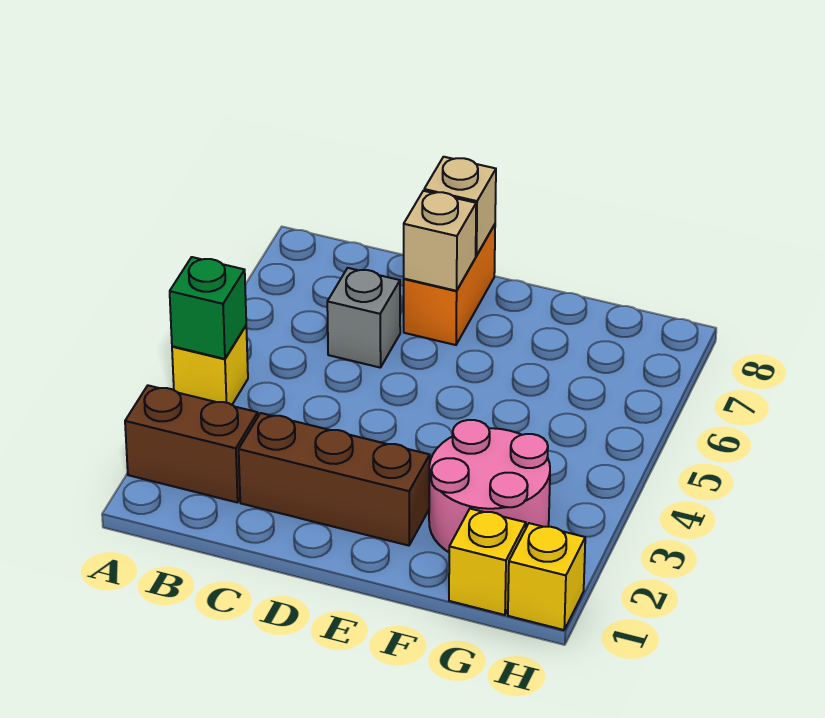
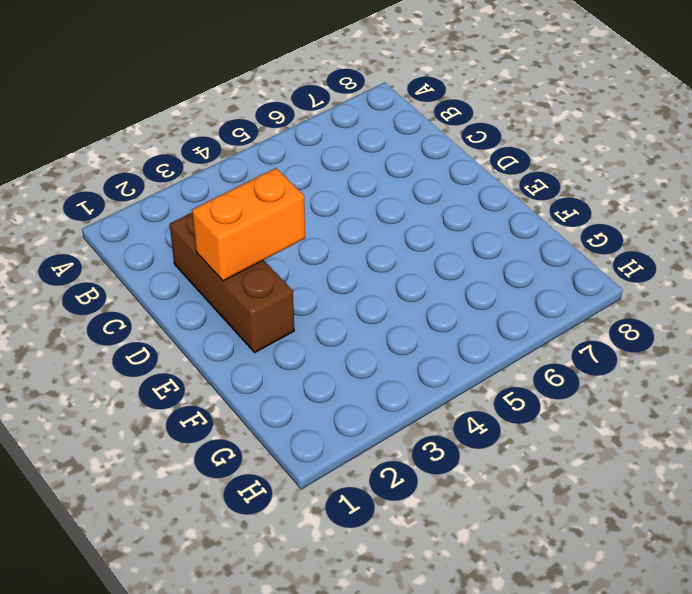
orange brick D2:D3 level 2 -> orange brick D7:D8 level 1
none -> brown brick A2:B2 level 1
none -> yellow brick A4 level 1

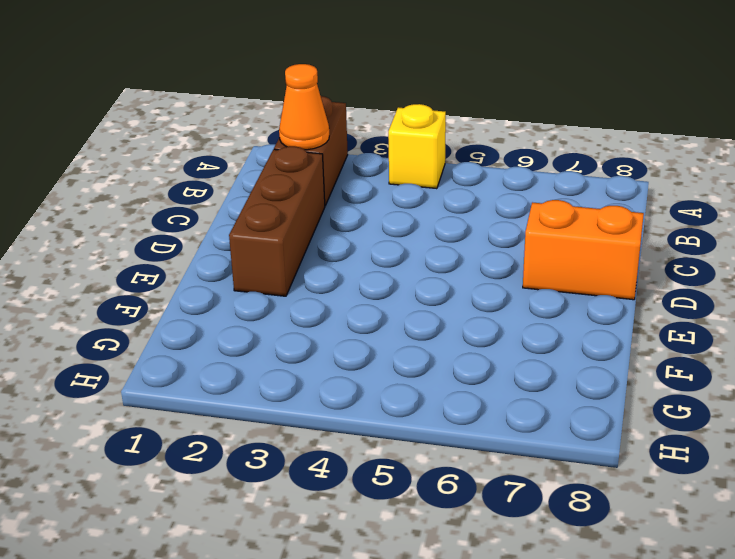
orange cone B2 level 2 -> none
none -> grey brick C6 level 1
none -> pink round brick F2:G3 level 1

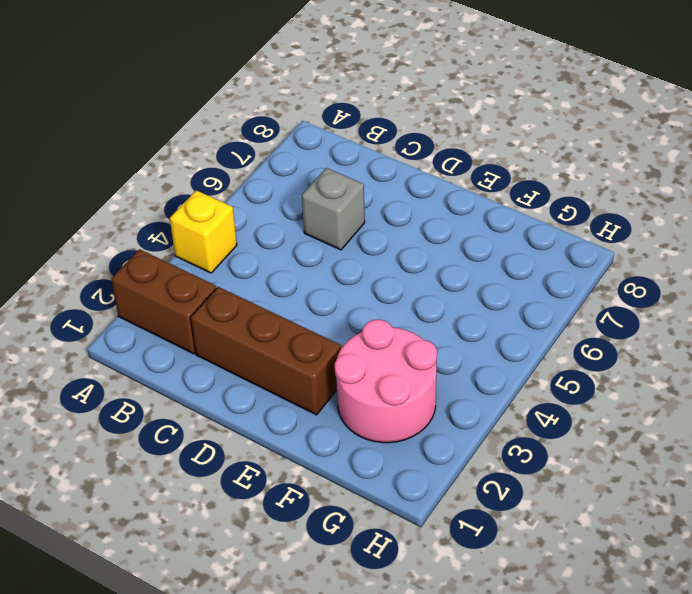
none -> orange brick D7:D8 level 1
none -> yellow brick G1 level 1

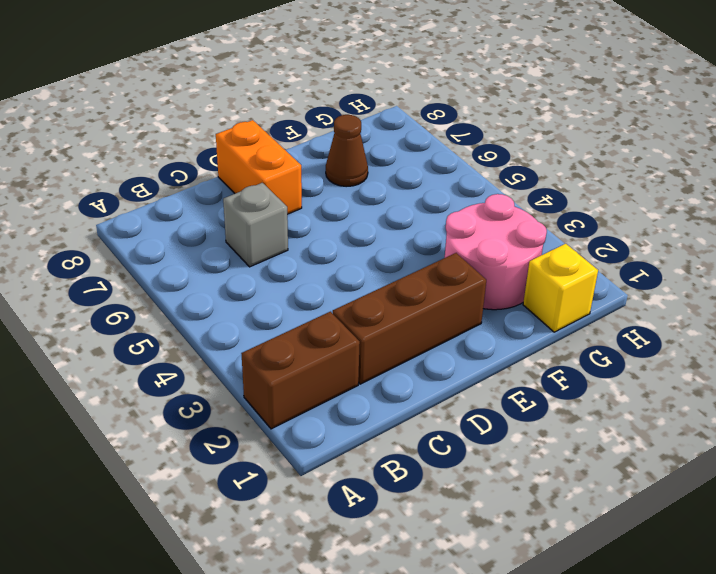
brown cone F7 level 1 -> none
none -> yellow brick A4 level 1
none -> yellow brick H1 level 1

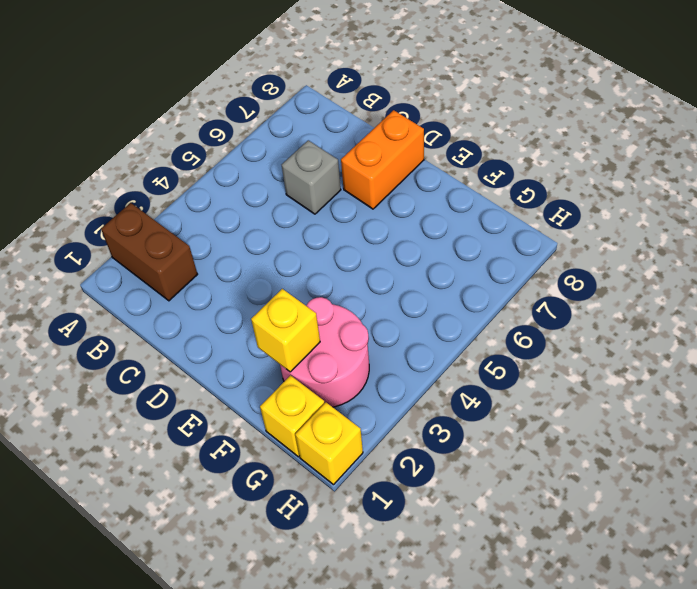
yellow brick F2 level 2 -> yellow brick A4 level 1
none -> brown brick C2:E2 level 1
none -> green brick A4 level 2

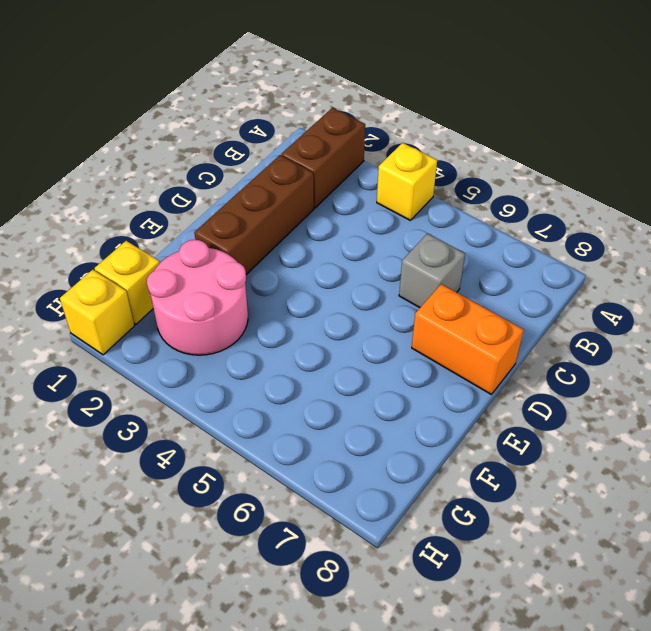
none -> green brick A4 level 2
none -> tan brick D7 level 2

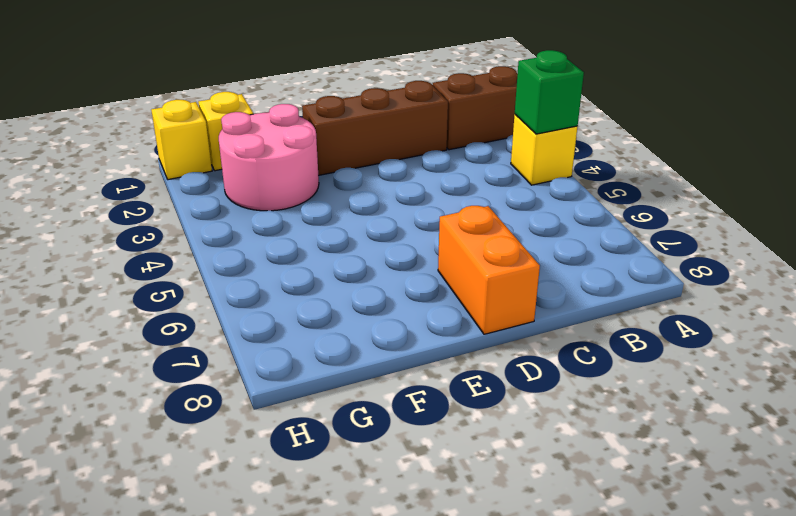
none -> grey brick C6 level 1
none -> tan brick D7 level 2

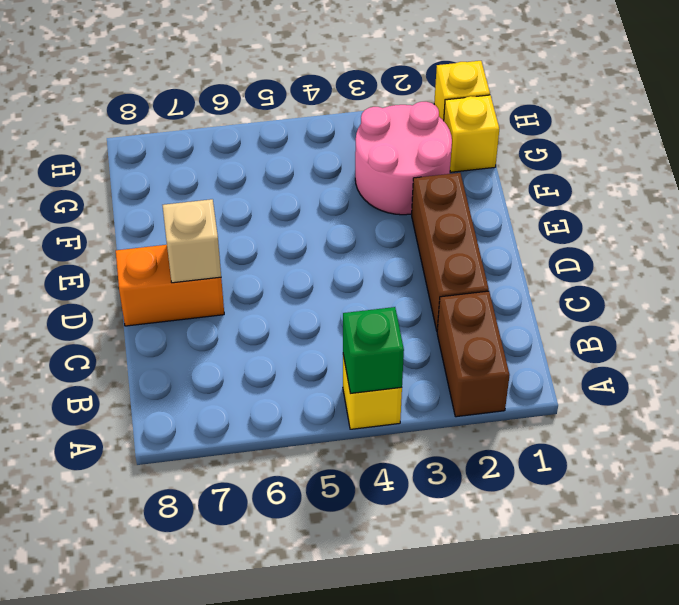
none -> grey brick C6 level 1
none -> tan brick D8 level 2

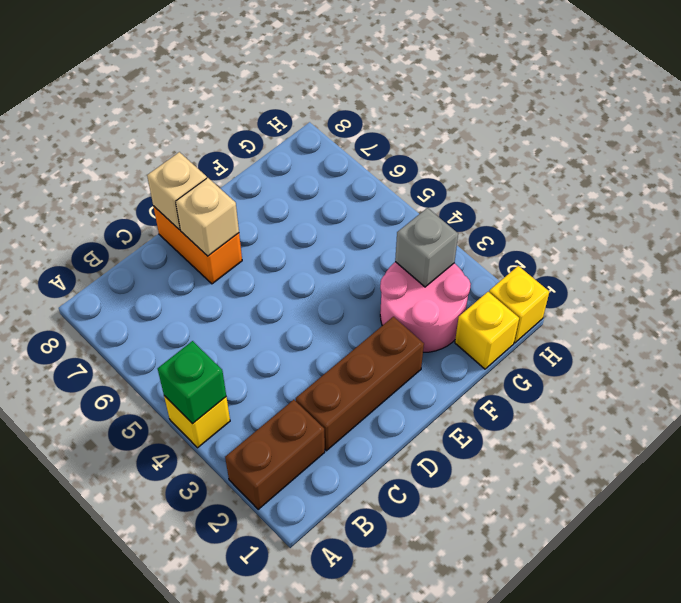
grey brick G3 level 2 -> grey brick C6 level 1

